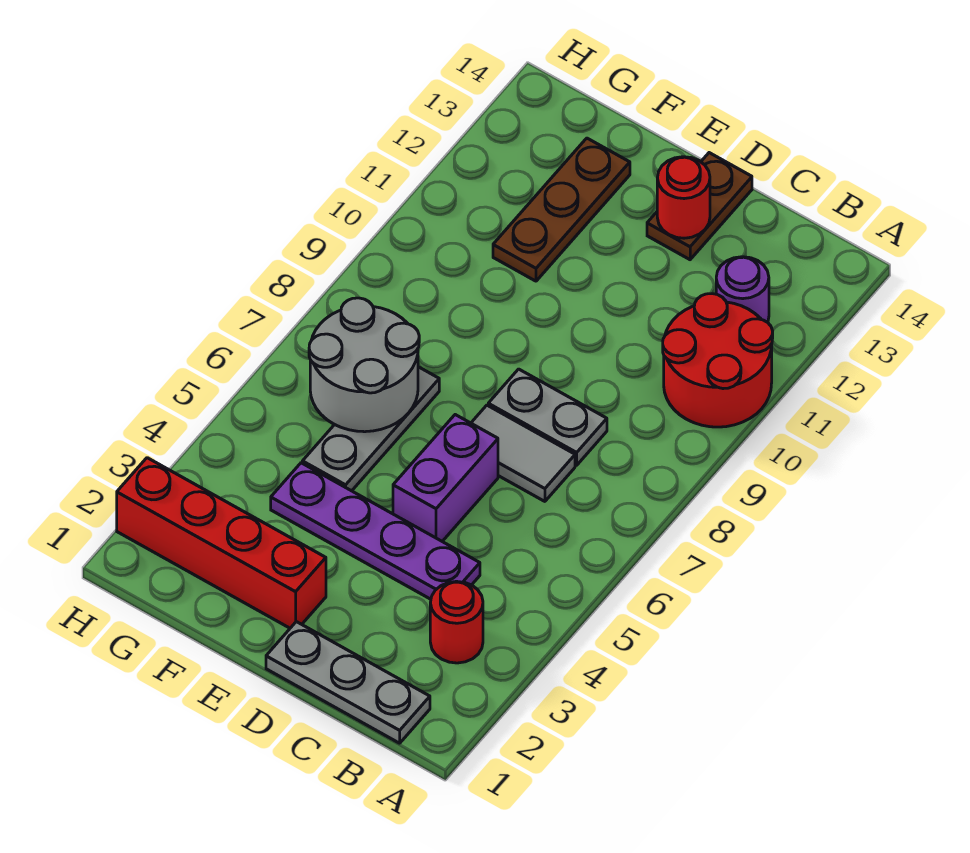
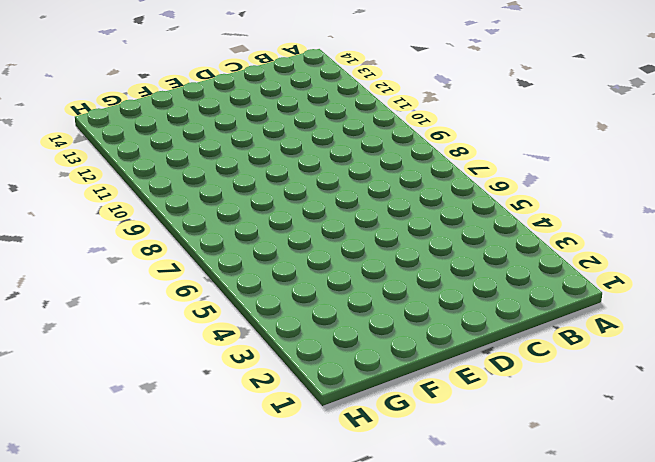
none -> red round brick A10:B11 level 1
none -> grey plate B1:D1 level 1
none -> red round brick B3 level 1

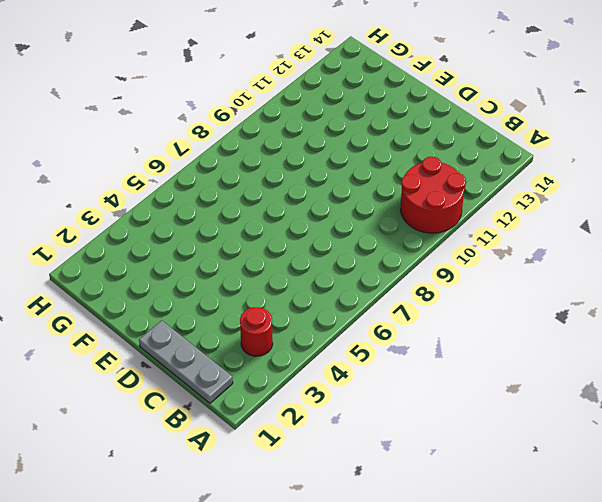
none -> purple round brick B12 level 1
none -> purple plate C4:F4 level 1
none -> grey tile C7:D7 level 1

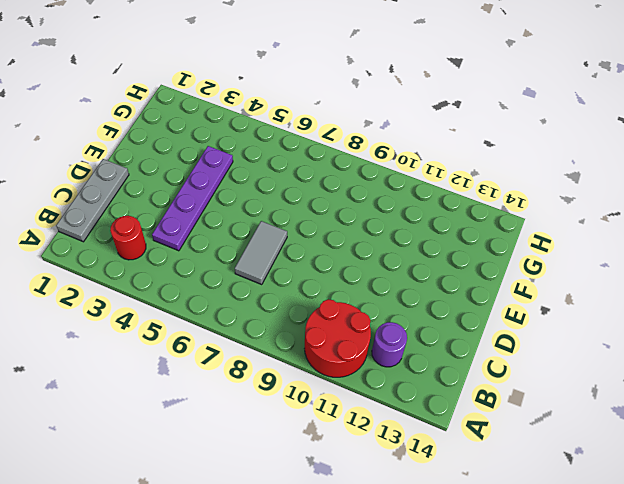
none -> grey plate C8:D8 level 1
none -> purple brick D5:D6 level 1
none -> brown plate D13:D14 level 1

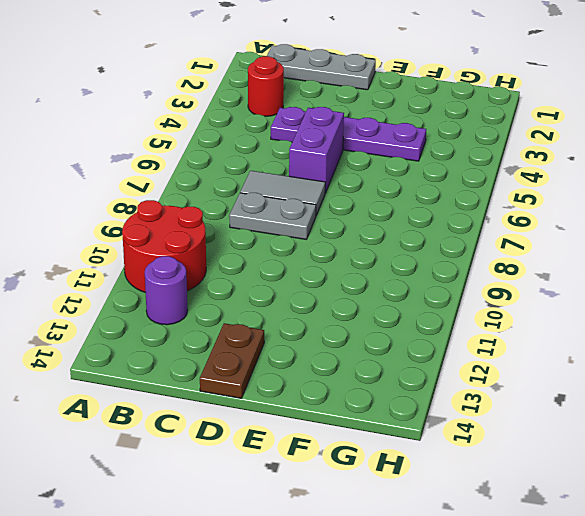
none -> red brick E2:H2 level 1
none -> grey plate F5:F7 level 1
none -> brown plate F11:F13 level 1

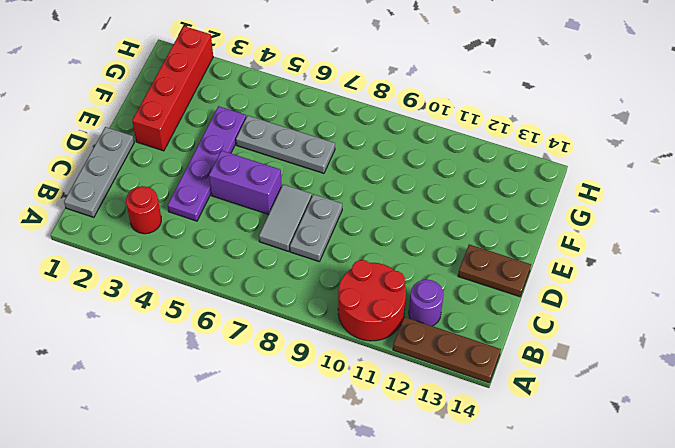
brown plate A12:A14 level 1 -> brown plate F11:F13 level 1
none -> red round brick D13 level 2
none -> grey round brick F6:G7 level 2

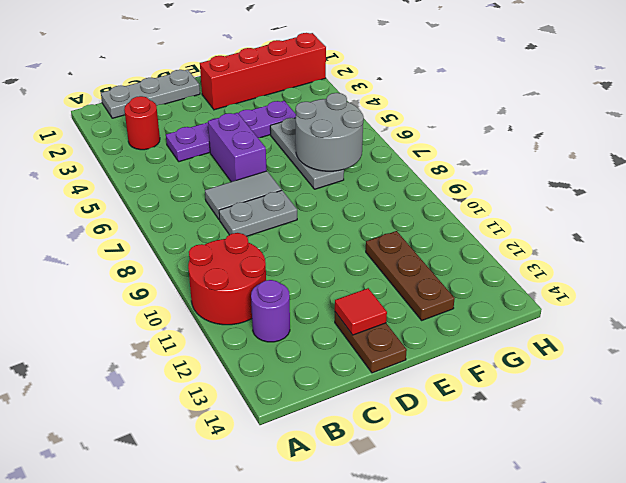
red tile D13 level 2 -> red round brick D13 level 2

